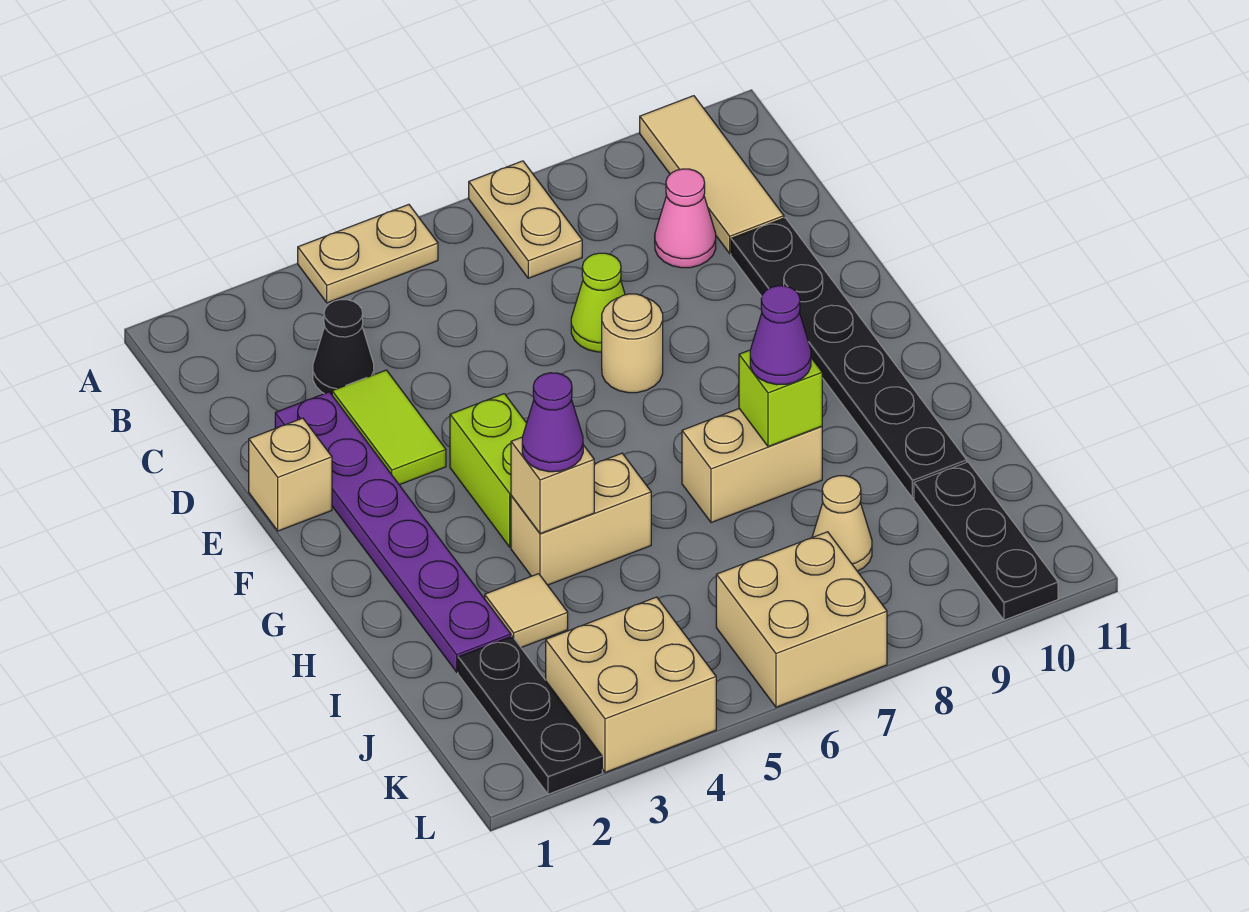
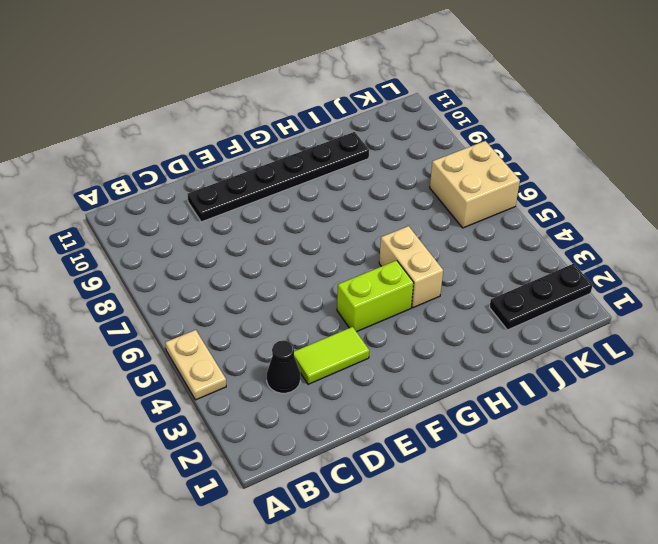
none -> tan plate A7:B7 level 1
none -> tan tile A10:C10 level 1
none -> pink cone C9 level 1

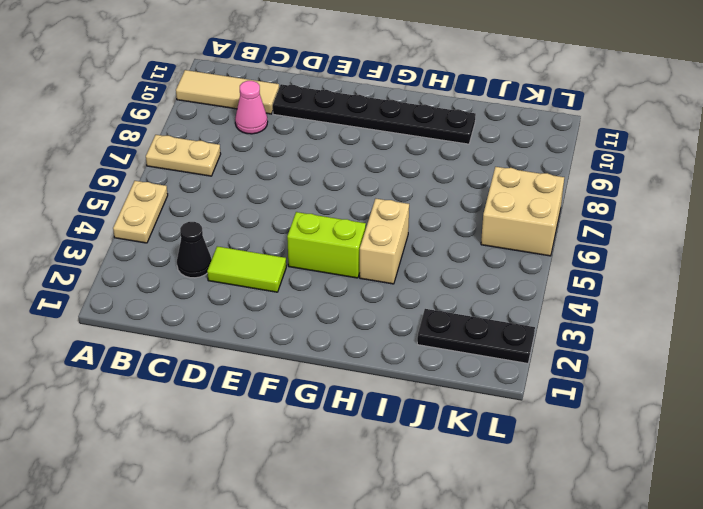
none -> purple plate D2:I2 level 1
none -> lime cone D7 level 1
none -> tan brick E1 level 1

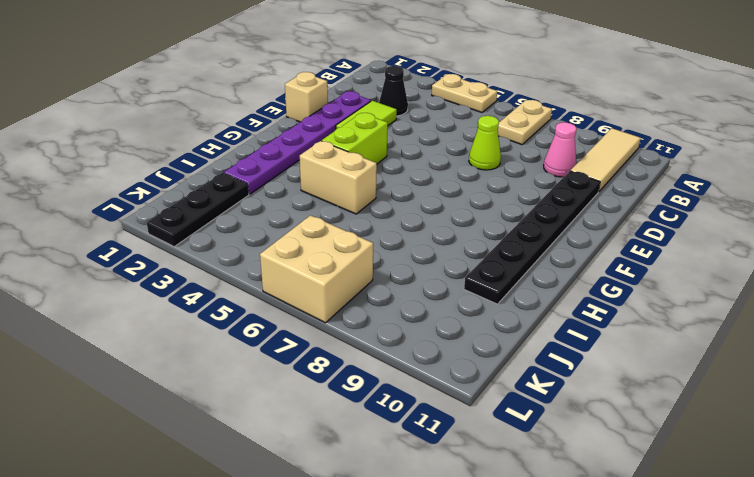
none -> tan round brick E7 level 1
none -> tan brick H7:H8 level 1
none -> tan tile I3 level 1

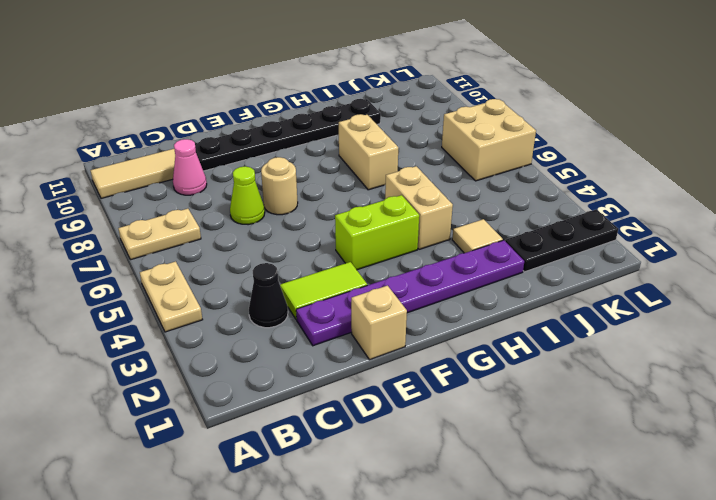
none -> tan cone J8 level 1
none -> black plate J10:L10 level 1
none -> tan brick K3:L4 level 1

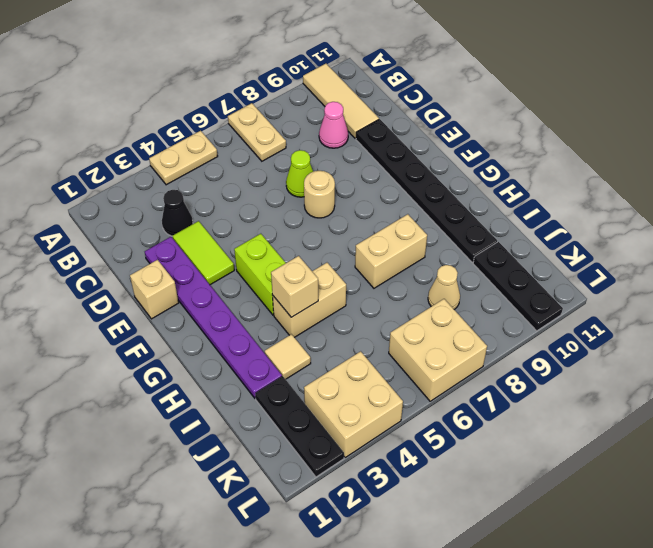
none -> lime brick H8 level 2
none -> purple cone H4 level 3
none -> purple cone H8 level 3

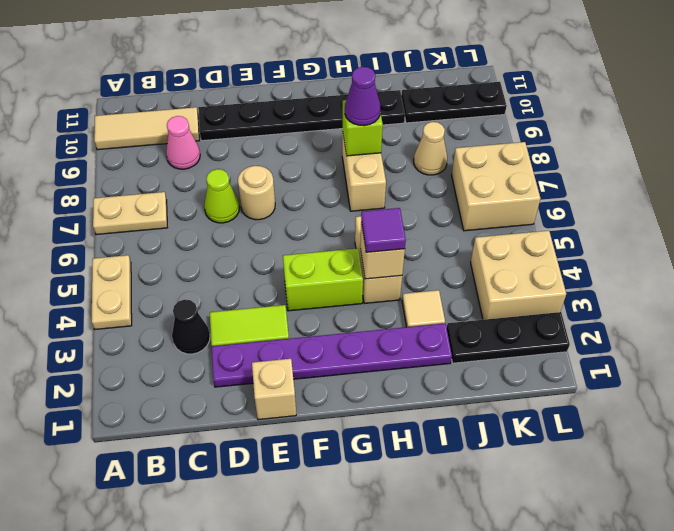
purple tile H4 level 3 -> purple cone H4 level 3

